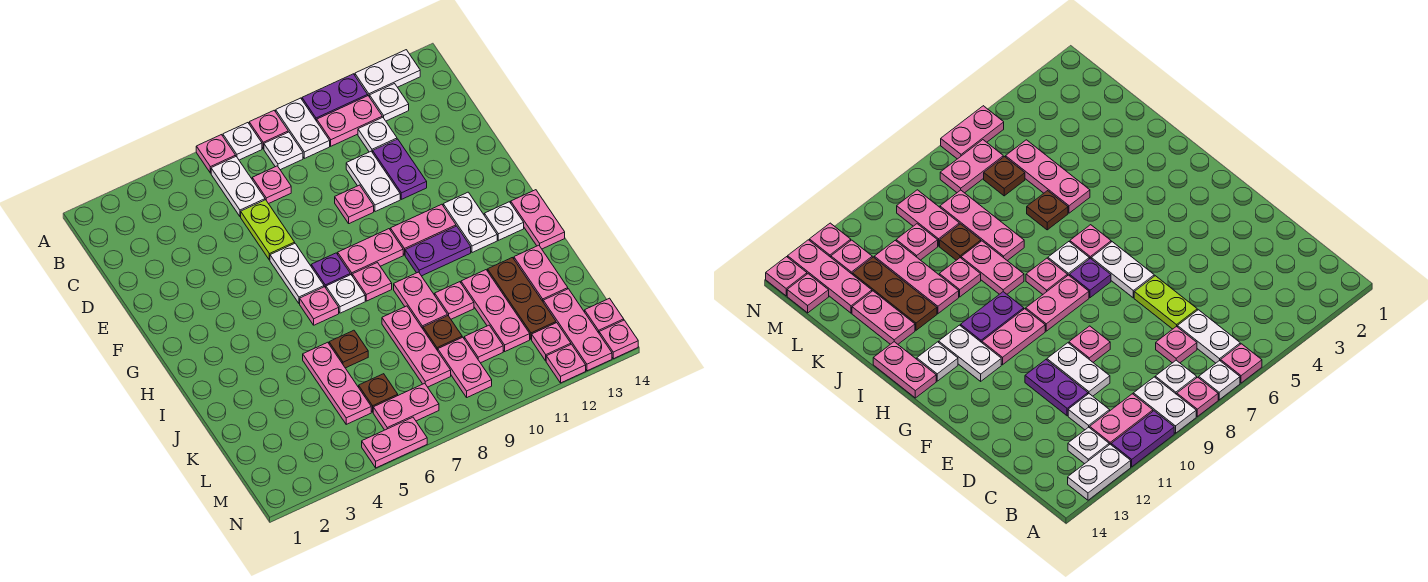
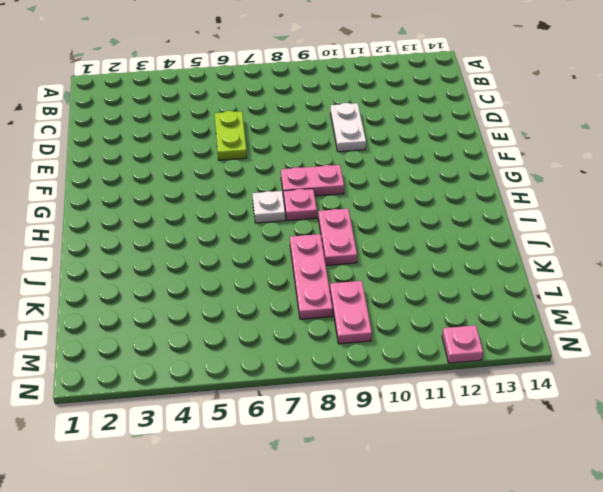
none -> pink plate A6 level 1
none -> white plate A7 level 1
none -> pink plate A8 level 1
none -> white plate A9:B9 level 1

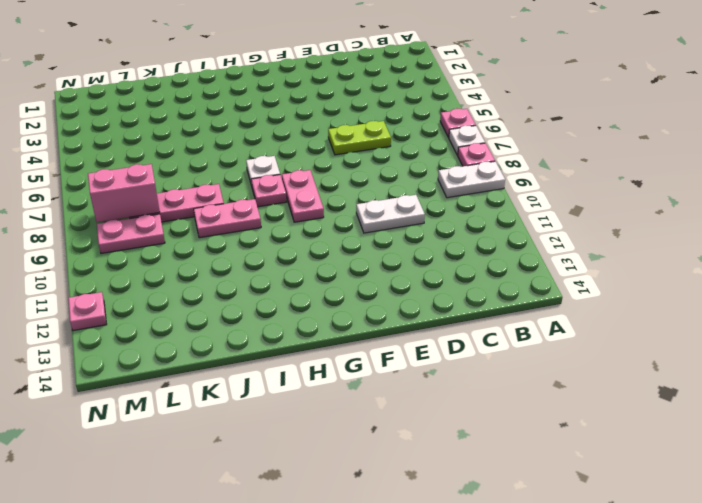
pink brick L8:M8 level 2 -> none
none -> purple plate A10:A11 level 1
none -> white plate A12:A13 level 1
none -> white plate B6:C6 level 1
none -> white plate B8 level 1

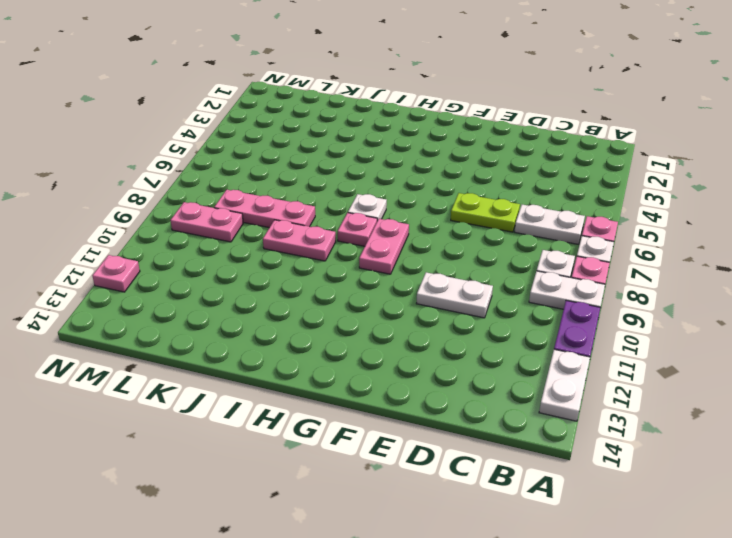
none -> pink plate B10:B11 level 1
none -> white plate B12 level 1
none -> pink plate C7 level 1
none -> white plate C11 level 1

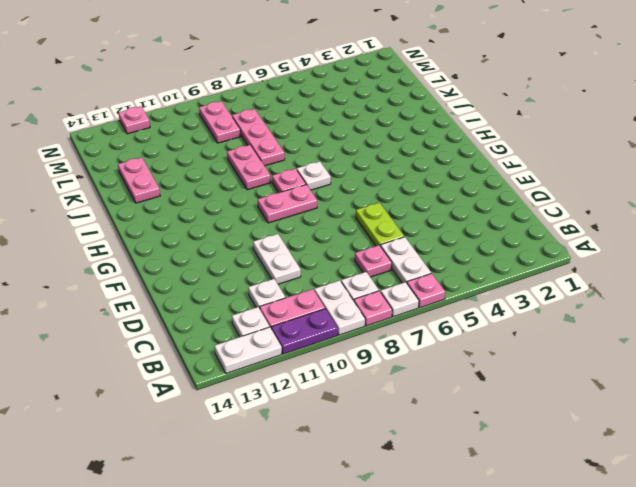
none -> purple plate D11:E11 level 1
none -> pink plate E9 level 1
none -> white plate F6:G6 level 1
none -> purple plate G7 level 1

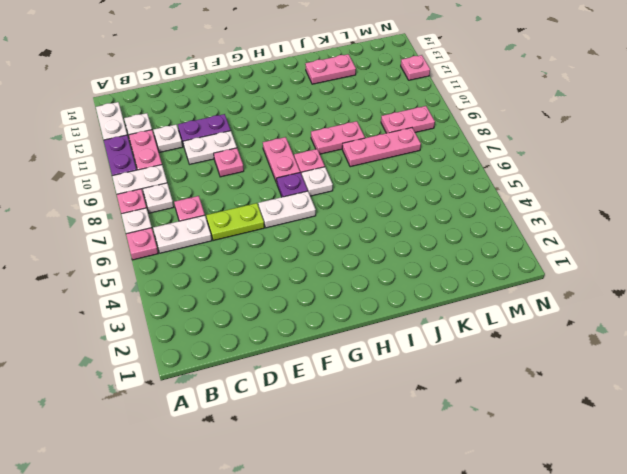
none -> pink plate G10:G11 level 1
none -> white plate G12:H12 level 1
none -> pink plate H6 level 1
none -> purple plate H10:H11 level 1

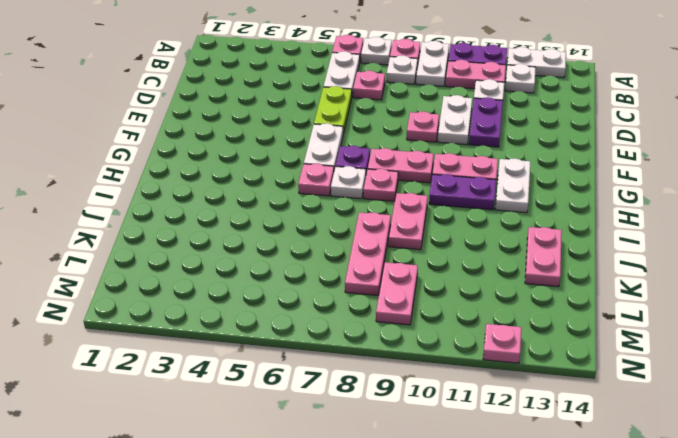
none -> white plate H13 level 1
none -> pink plate H14:I14 level 1
none -> pink plate J5:L5 level 1
none -> brown plate J6 level 1

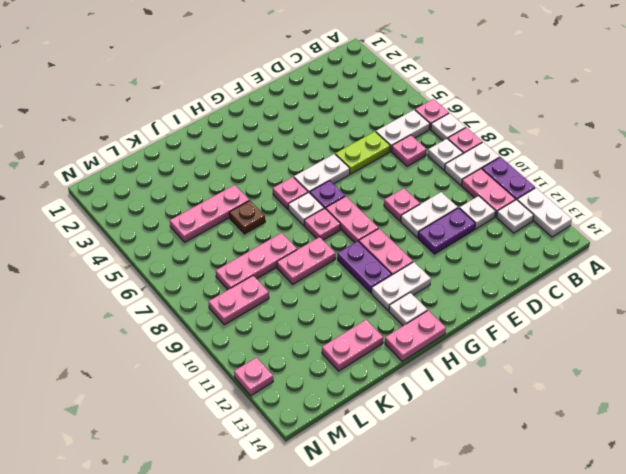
none -> pink plate J10 level 1
none -> pink plate J11:L11 level 1
none -> brown plate J12:L12 level 1
none -> brown plate K9 level 1

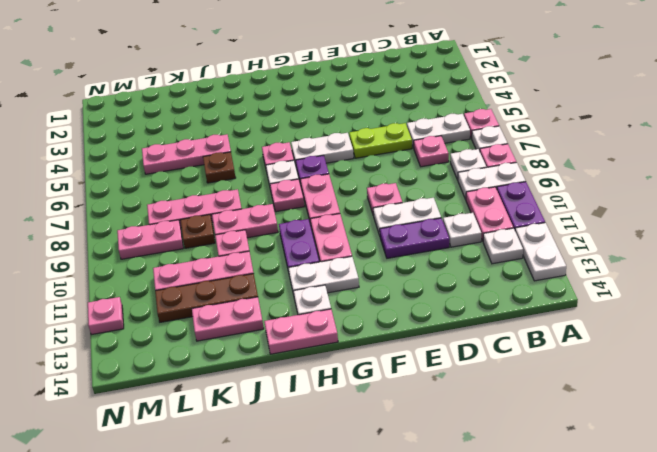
none -> brown plate L6 level 1
none -> pink plate L10 level 1
none -> pink plate L13:N13 level 1
none -> pink plate M6:M7 level 1

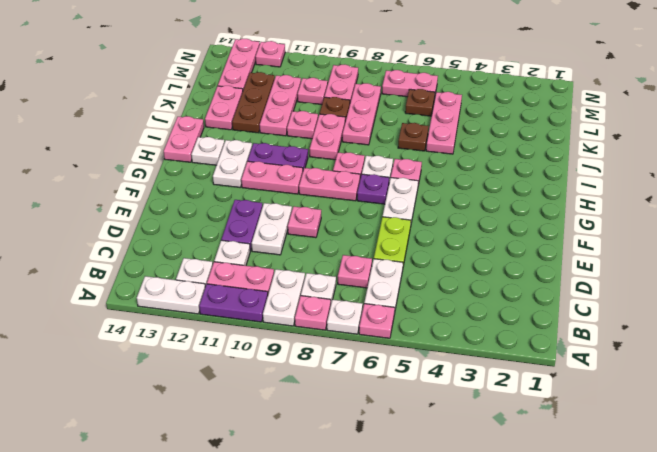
none -> pink plate M12 level 1
none -> pink plate M14 level 1
none -> pink plate N5:N6 level 1
none -> pink plate N14 level 1

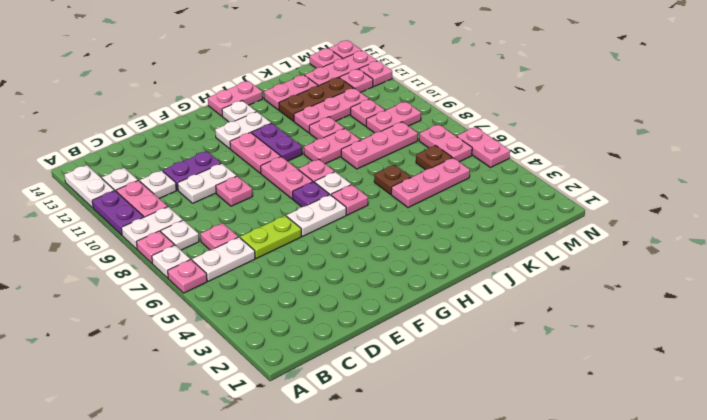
none -> brown plate K9 level 1

